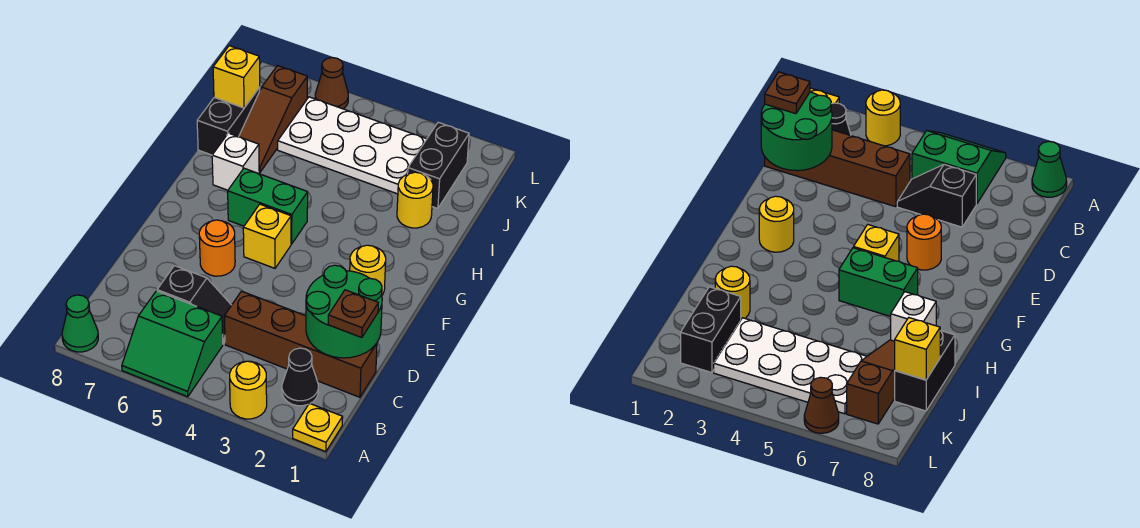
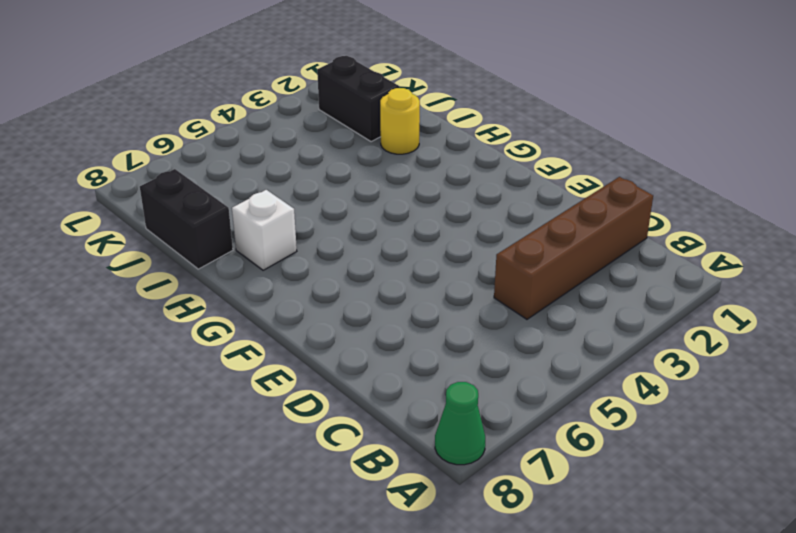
none -> yellow plate A1 level 1
none -> yellow round brick A3 level 1
none -> green slope A5:B6 level 1 top B

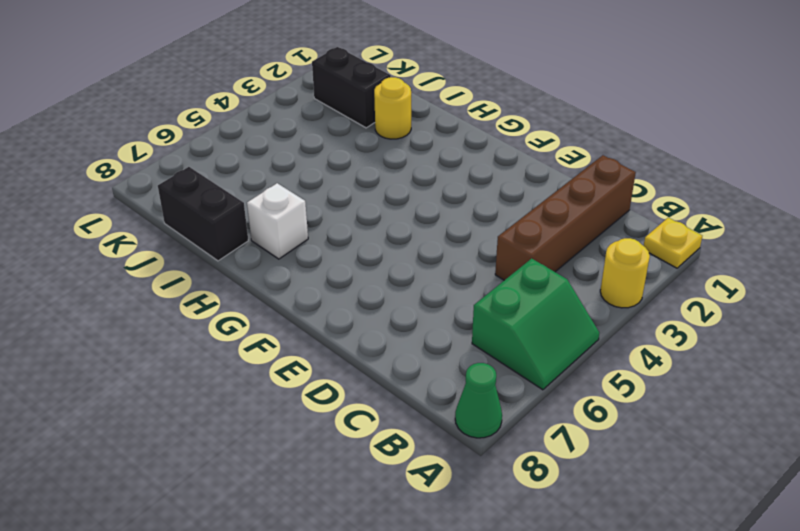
none -> black cone B2 level 1
none -> black slope C5:C6 level 1 top 6
none -> orange round brick E6 level 1

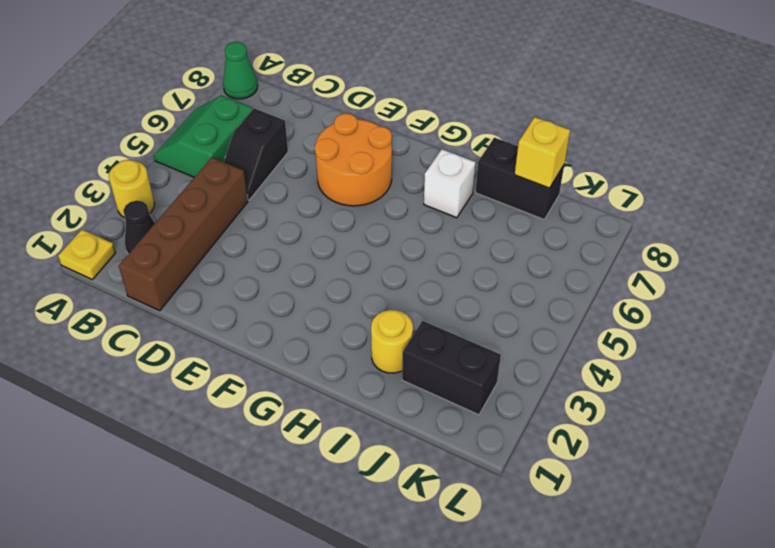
orange round brick E6:F7 level 1 -> orange round brick E6 level 1
none -> yellow round brick F2 level 1
none -> yellow brick F5 level 1
none -> green brick G5:G6 level 1

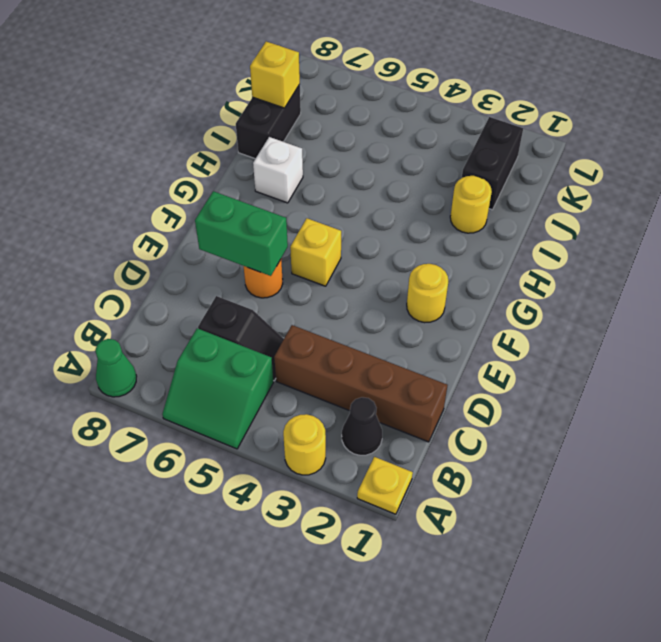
green brick E6:E7 level 2 -> green brick G5:G6 level 1
none -> brown slope I7:K7 level 1 top K
none -> white plate J3:K6 level 1
none -> brown cone L6 level 1

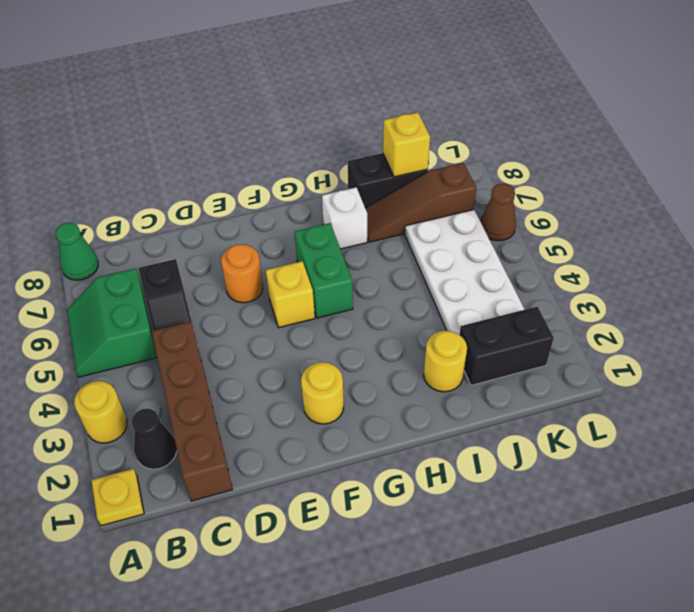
none -> green round brick C1:D2 level 2
none -> brown plate C1 level 3

